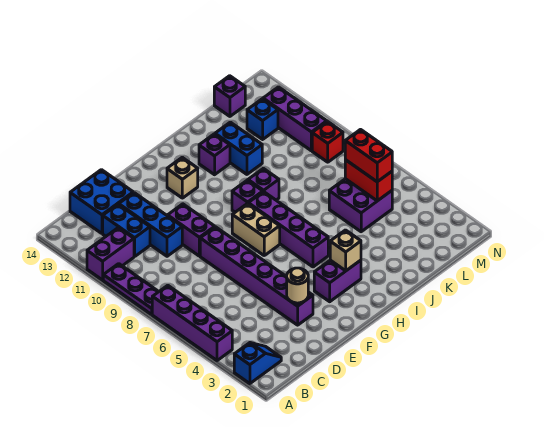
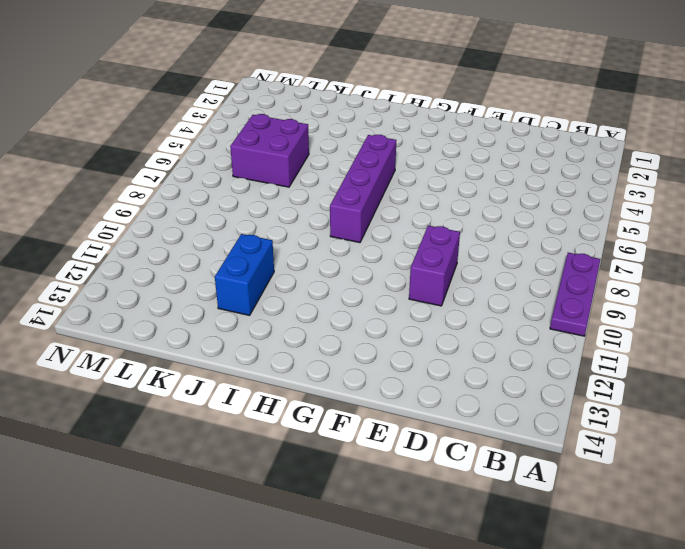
none -> blue slope A2:B2 level 1 top A
none -> purple brick A4:A7 level 1
none -> purple brick A11:B11 level 1

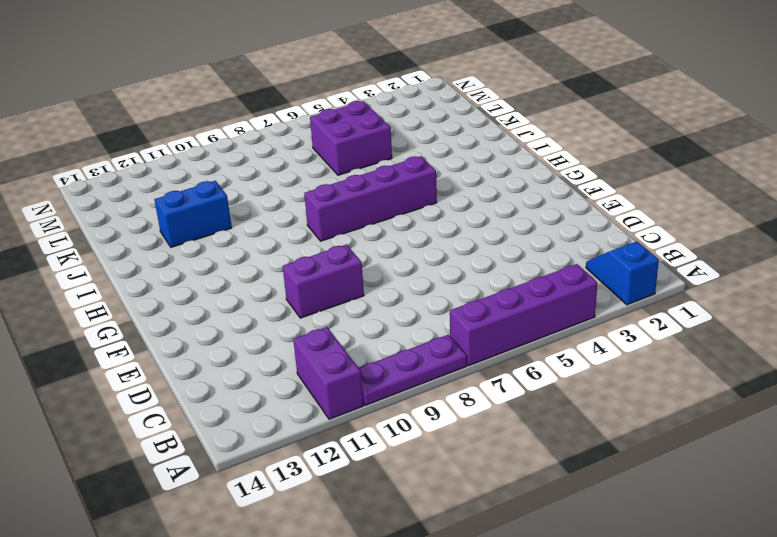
none -> blue brick C11:C12 level 1
none -> blue brick C13:D14 level 1
none -> blue brick D10:D12 level 1

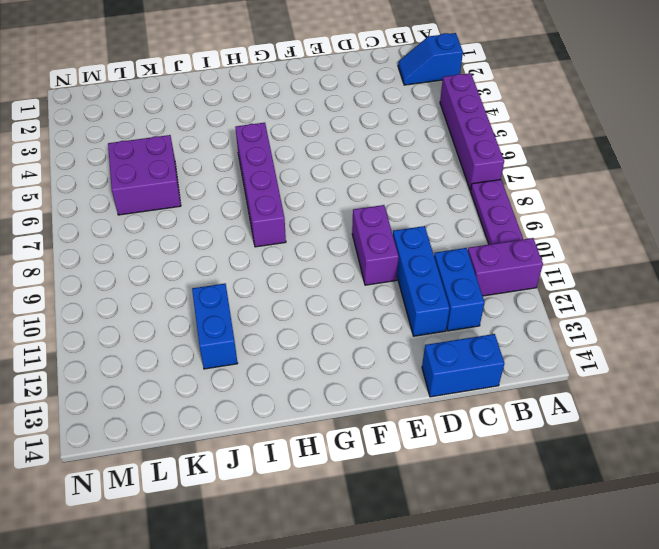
blue brick C14:D14 level 1 -> blue brick C13:D14 level 1
none -> purple brick E3:E8 level 1
none -> purple brick G3:H3 level 1
none -> tan brick G7:G8 level 1

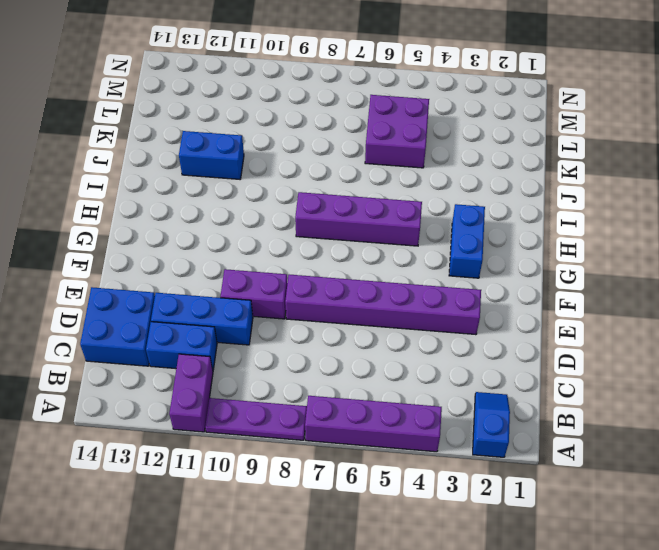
blue brick G3:H3 level 1 -> purple brick G3:H3 level 1
none -> tan brick G7:G8 level 1
none -> tan brick G12 level 1
none -> purple brick H9 level 1

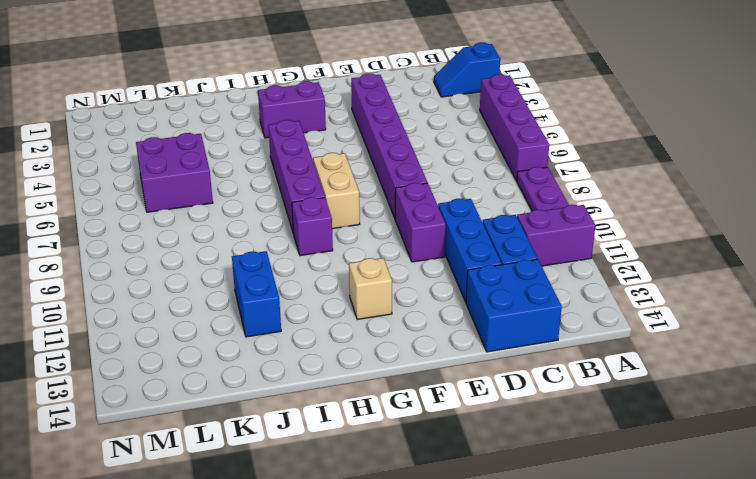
none -> purple brick I9 level 1
none -> purple brick I12 level 1
none -> blue brick L12 level 1

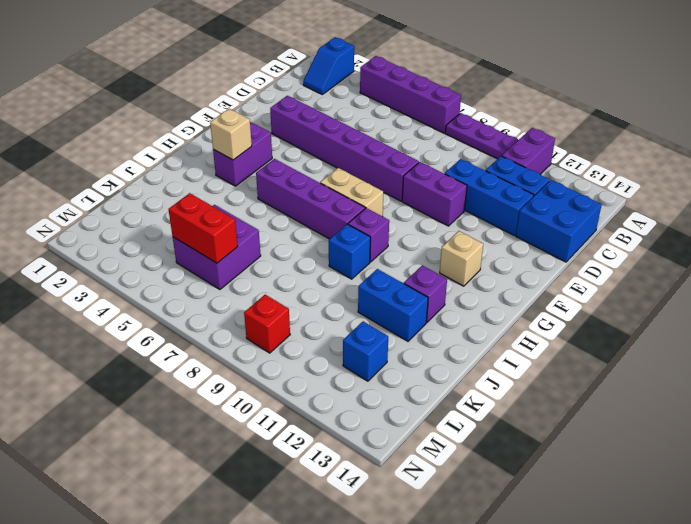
blue brick I9 level 1 -> purple brick I9 level 1
none -> purple brick L14 level 1
none -> purple brick M10:M12 level 1
none -> tan round brick E3 level 2

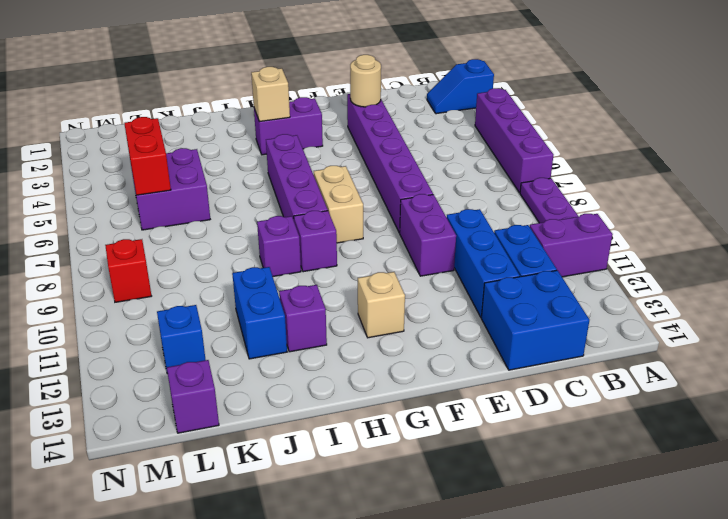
none -> purple brick M10:M12 level 1
none -> red brick L5:L6 level 3

